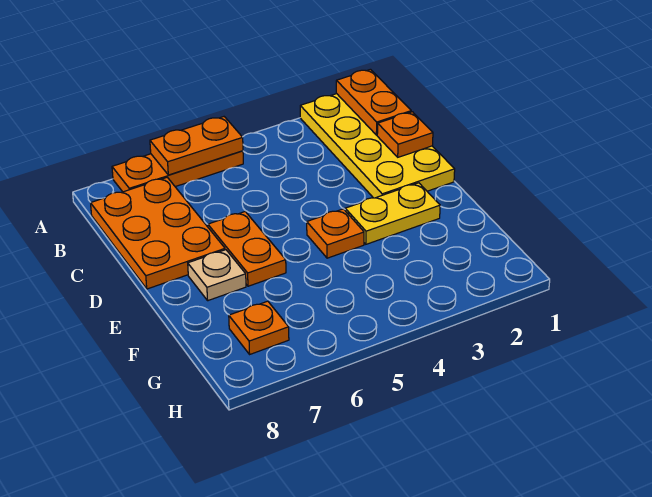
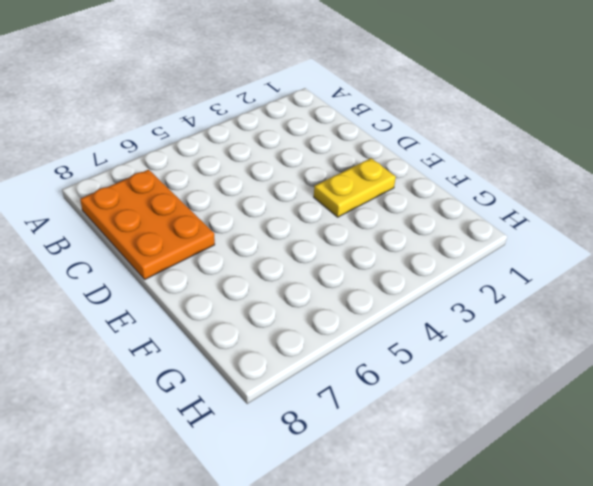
none -> yellow plate A1:D2 level 1
none -> orange plate A5:A7 level 1

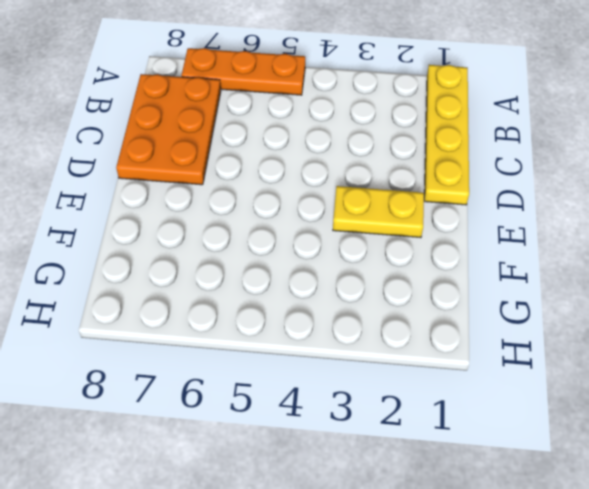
yellow plate A1:D1 level 1 -> yellow plate A1:D2 level 1
none -> orange plate D6:E6 level 1
none -> orange plate E4 level 1

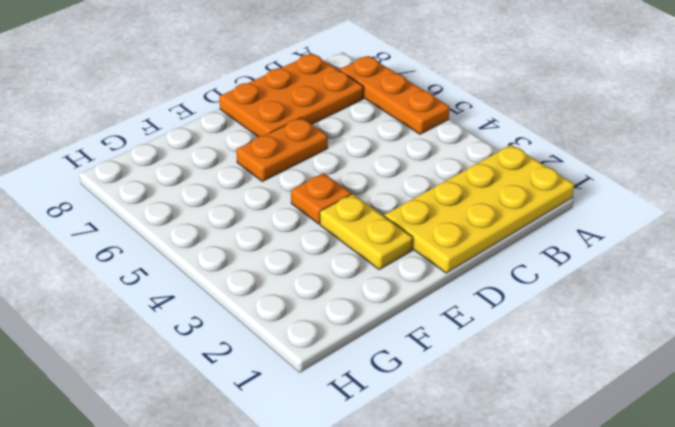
none -> tan plate E7 level 1
none -> orange plate G7 level 1

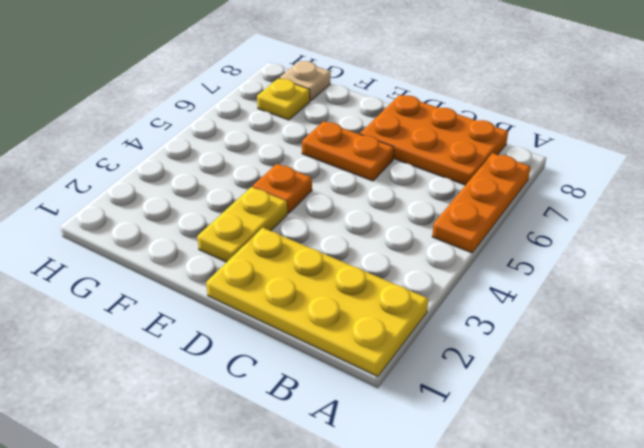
yellow plate G7 level 1 -> orange plate G7 level 1
tan plate G8 level 1 -> tan plate E7 level 1
none -> orange plate A1:B1 level 2
none -> orange plate A5:A6 level 2

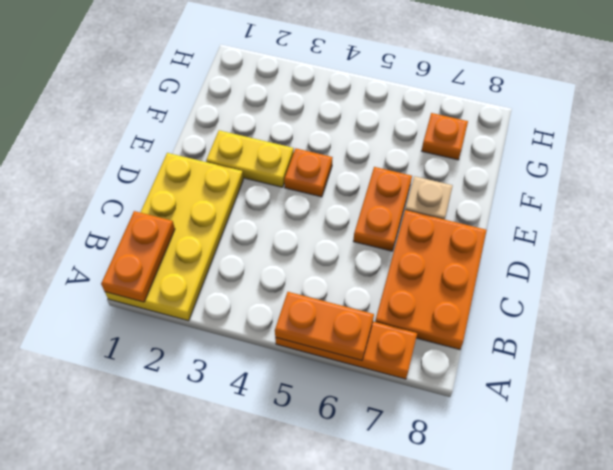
none -> orange plate C1 level 2

